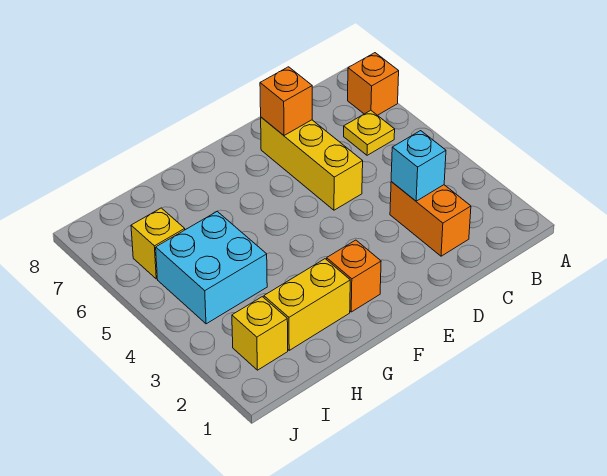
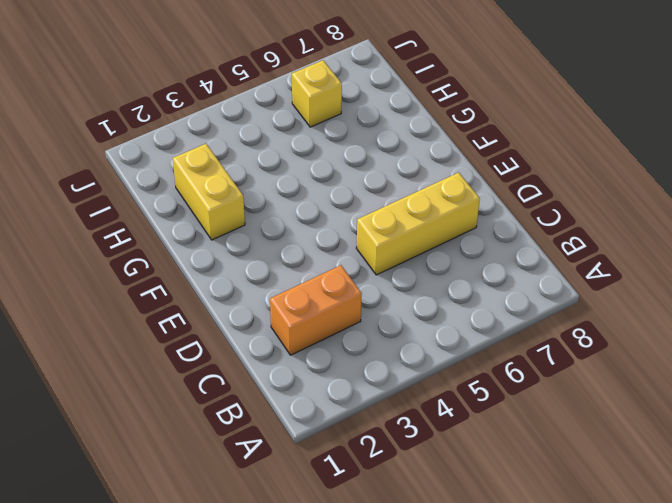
none -> orange brick A7 level 1
none -> yellow plate B6 level 1

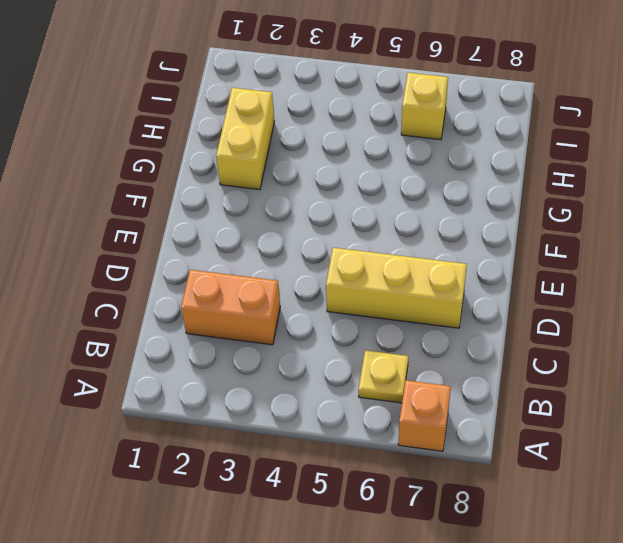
none -> orange brick F2 level 1
none -> cyan brick H4:I5 level 1

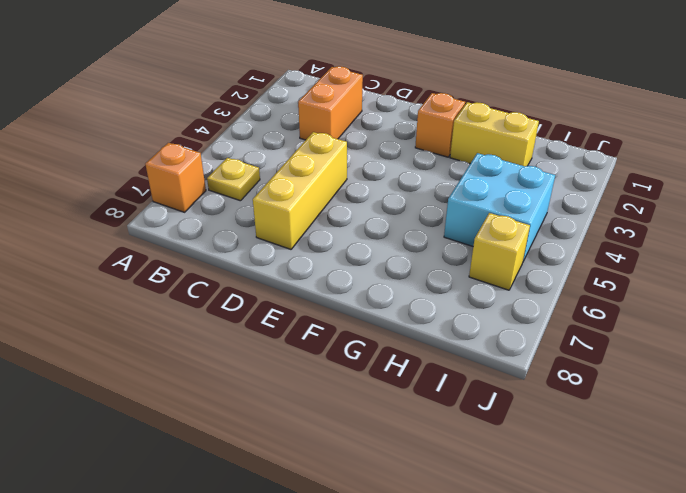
none -> yellow brick I2 level 1
none -> cyan brick C3 level 2

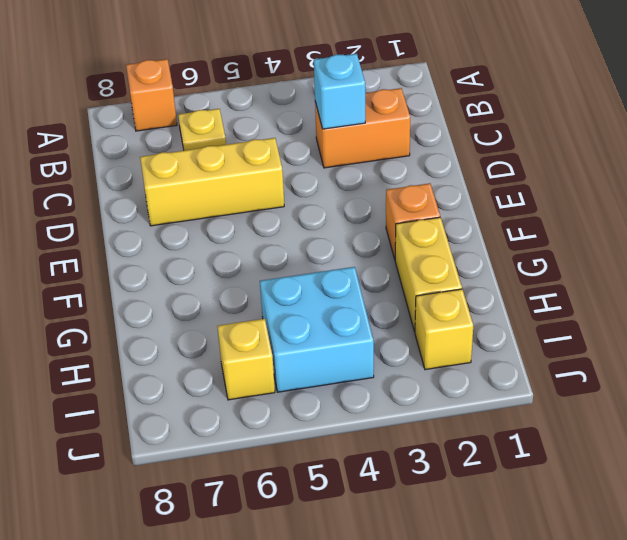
none -> orange brick D7 level 2

